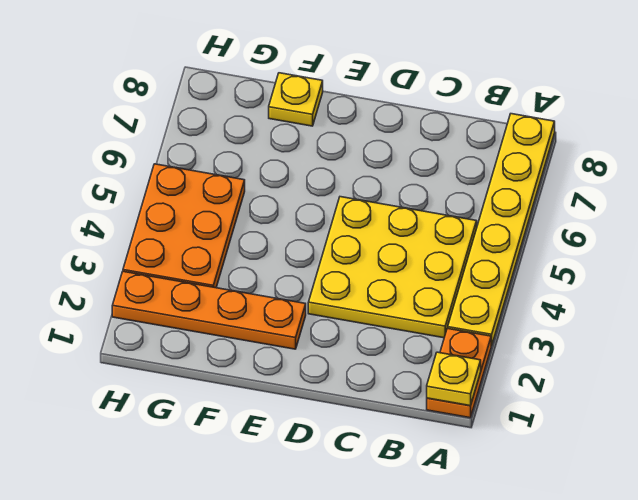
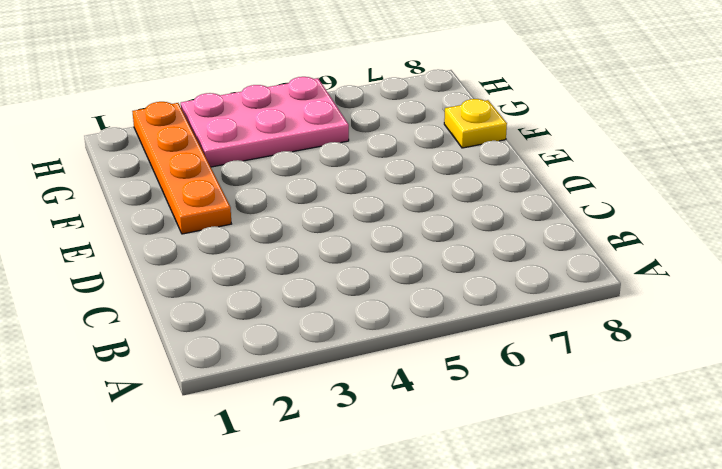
pink plate G3:H5 level 1 -> orange plate G3:H5 level 1
none -> orange plate A1:A2 level 1
none -> yellow plate A3:A8 level 1

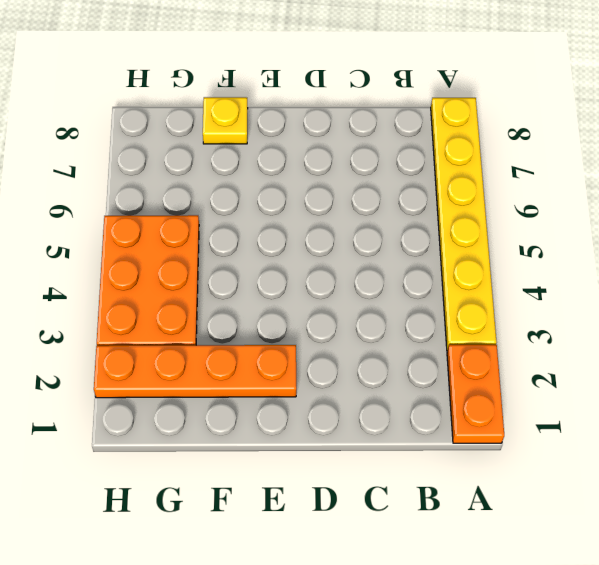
none -> yellow plate B3:D5 level 1
none -> yellow plate A1 level 2

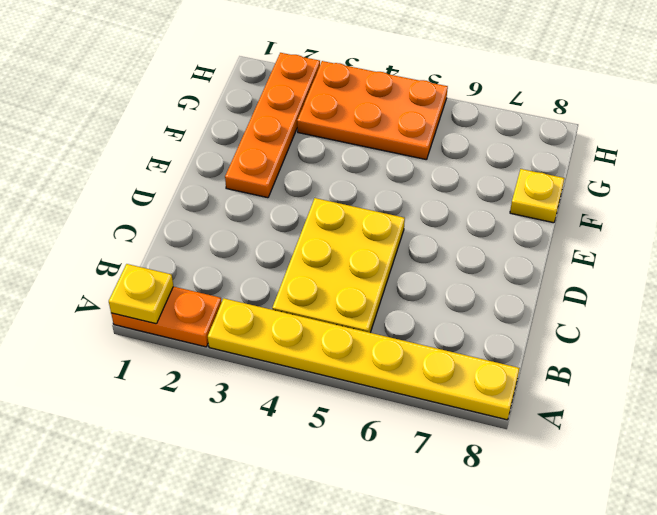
yellow plate B4:D5 level 1 -> yellow plate B3:D5 level 1

